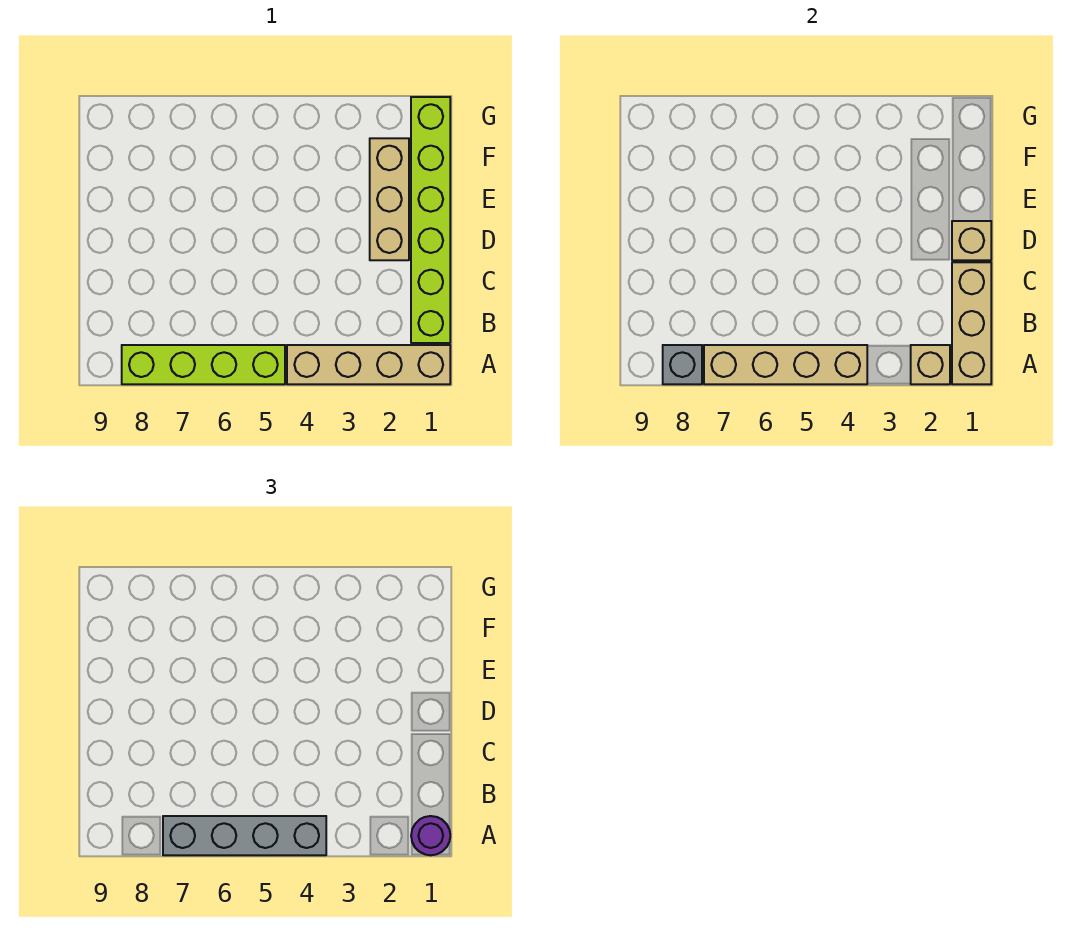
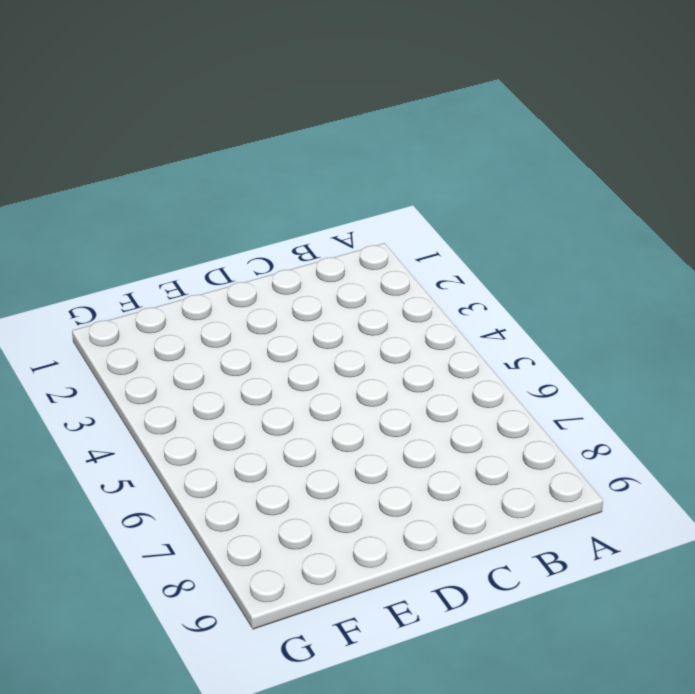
none -> tan brick A1:A4 level 1
none -> lime brick A5:A8 level 1

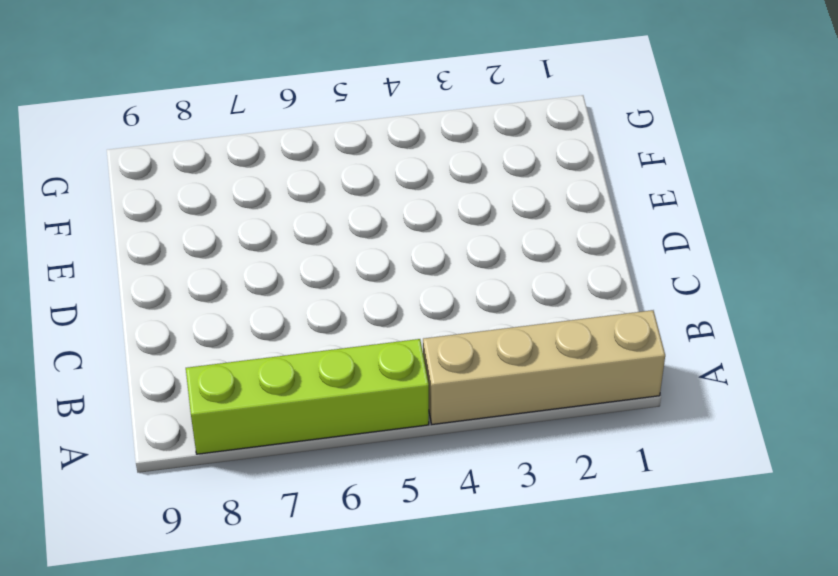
none -> lime brick B1:G1 level 1
none -> tan brick D2:F2 level 1

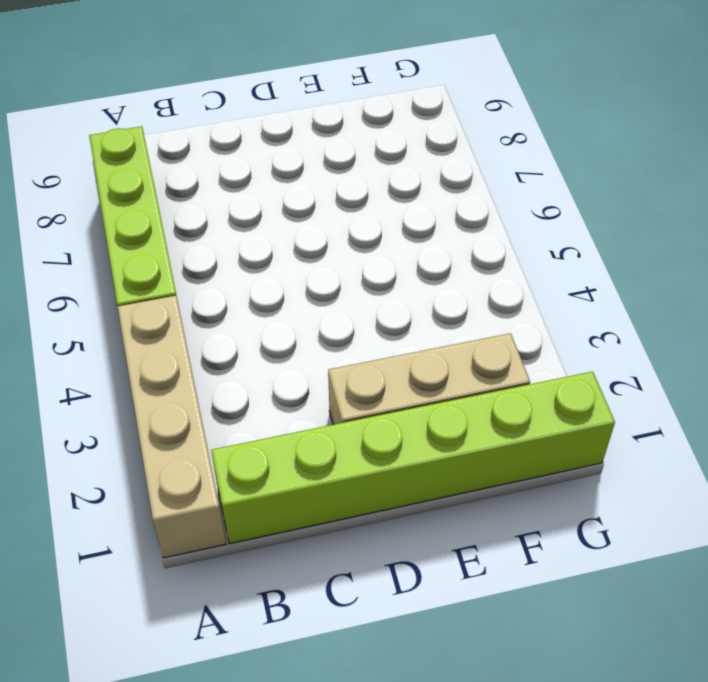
none -> tan brick A1:C1 level 2
none -> tan brick A2 level 2

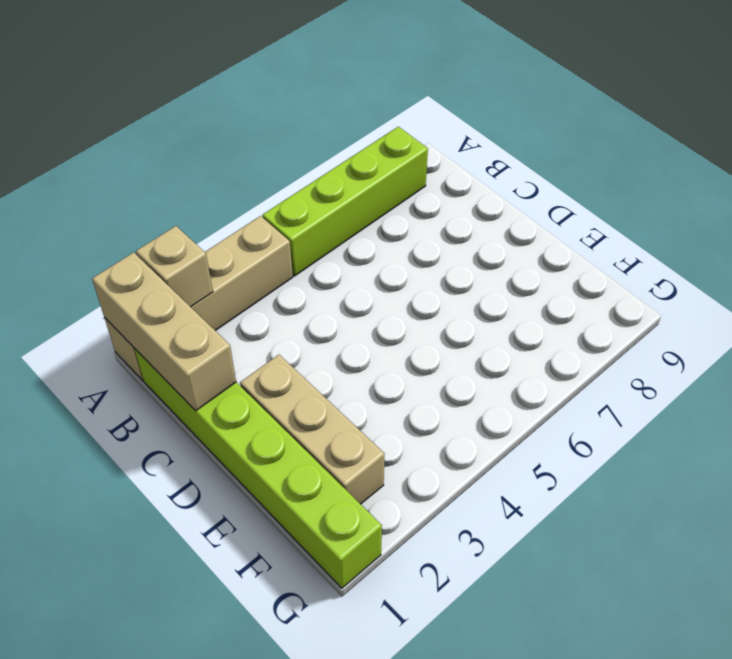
none -> tan brick A4:A7 level 2
none -> grey brick A8 level 2

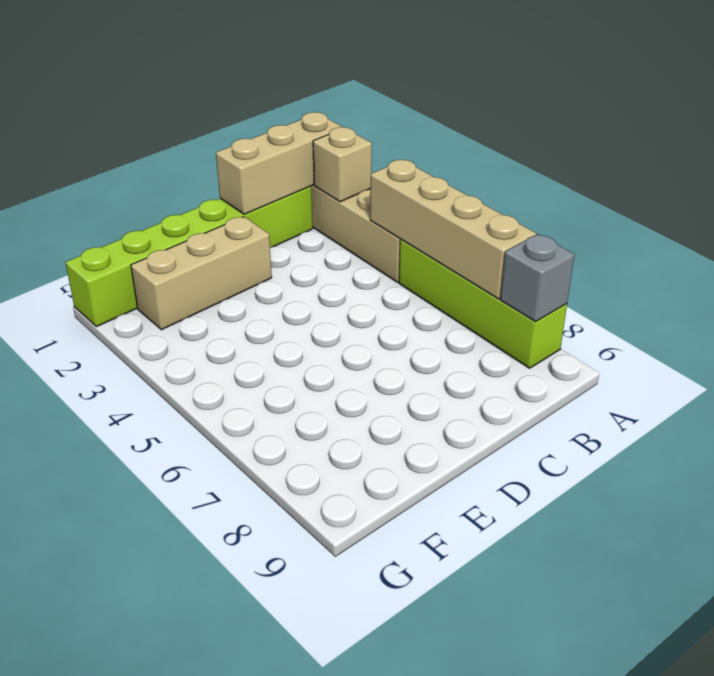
none -> tan brick D1 level 2
none -> purple round brick A1 level 3

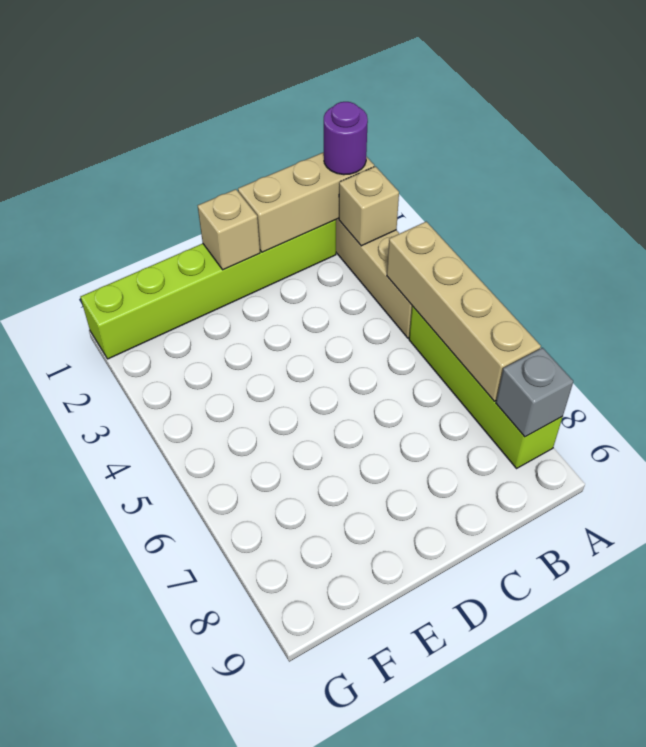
none -> tan brick D2:F2 level 1
none -> grey brick A4:A7 level 3

